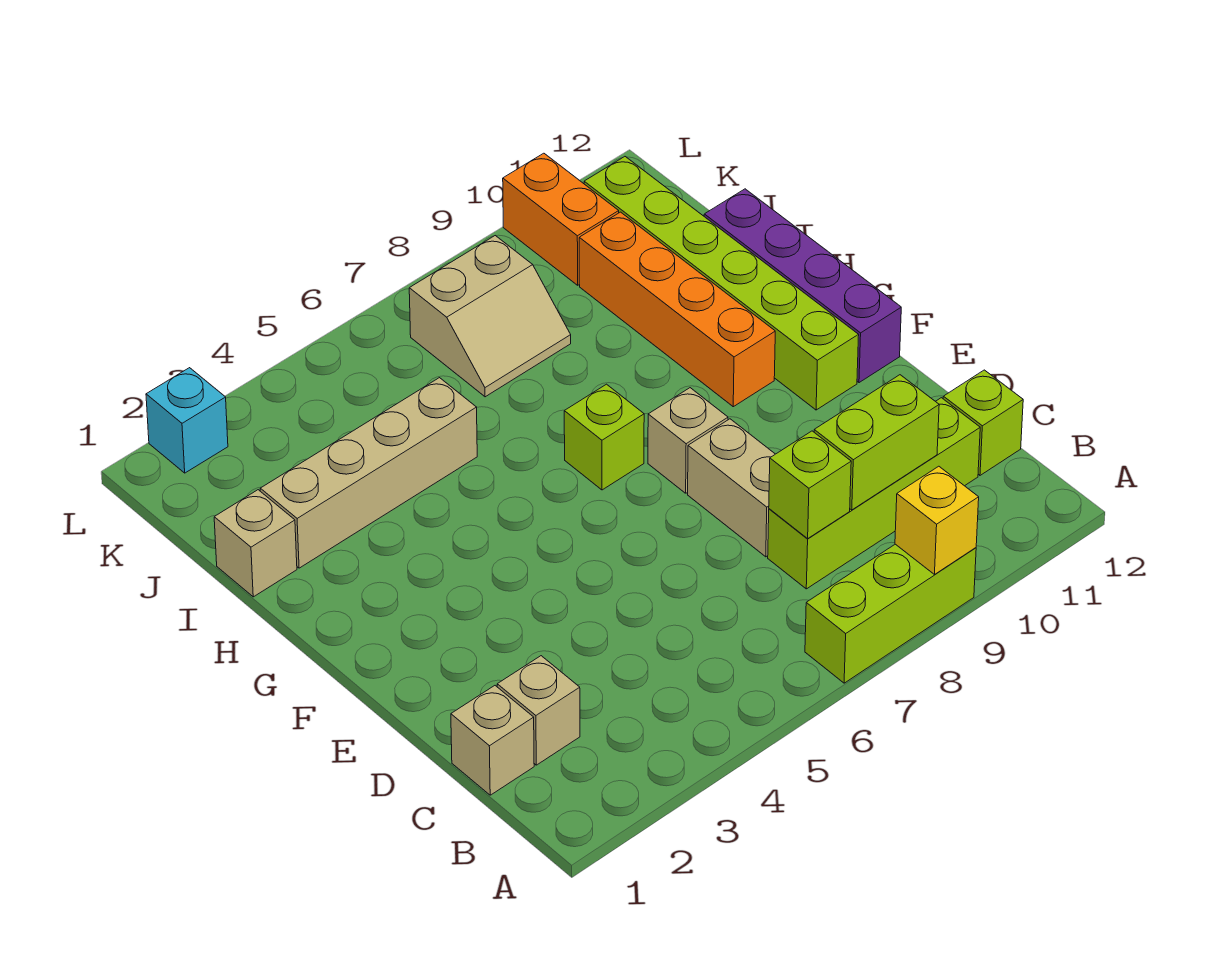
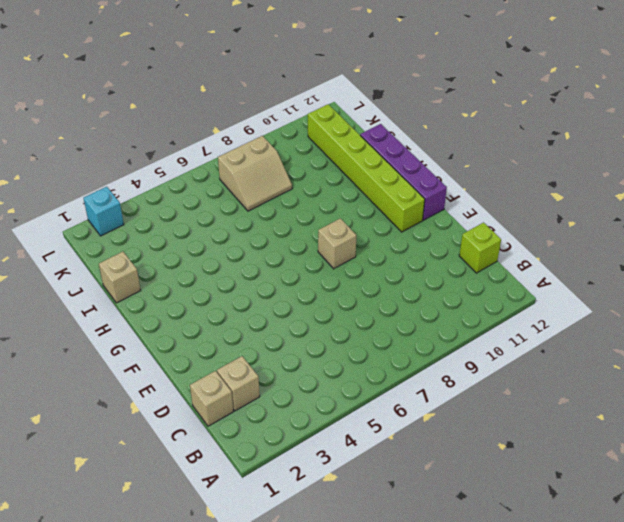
none -> lime brick A7:A9 level 1
none -> lime brick C8:C11 level 1
none -> tan brick D8:E8 level 1

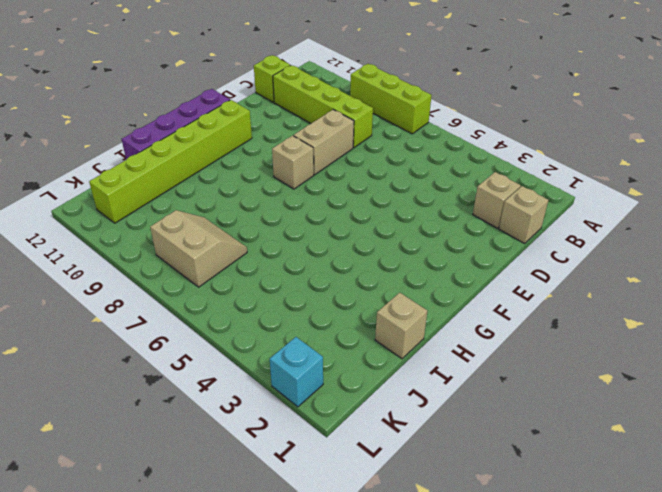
none -> lime brick G7 level 1
none -> orange brick G10:J10 level 1
none -> tan brick I2:I5 level 1

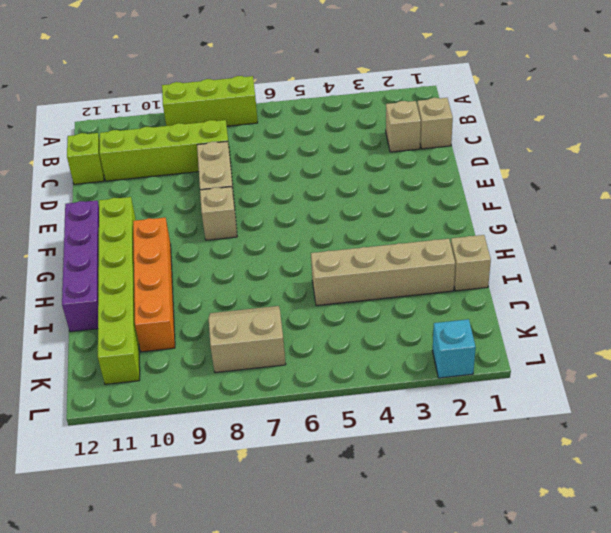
none -> lime brick G7 level 1
none -> orange brick K10:L10 level 1
none -> yellow brick A9 level 2

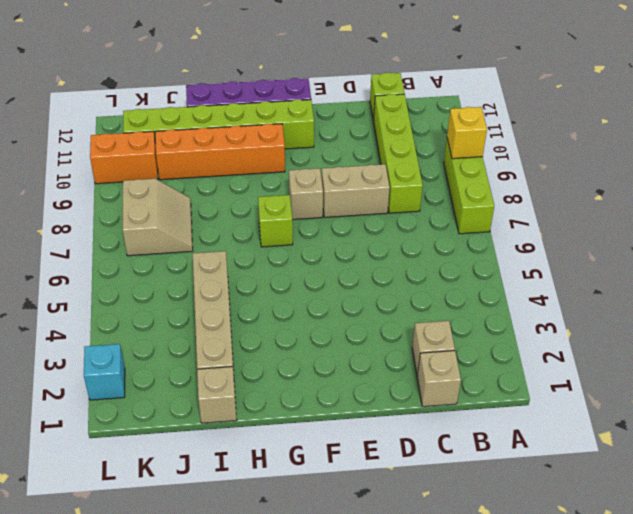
none -> lime brick C8 level 2
none -> lime brick C9:C10 level 2

